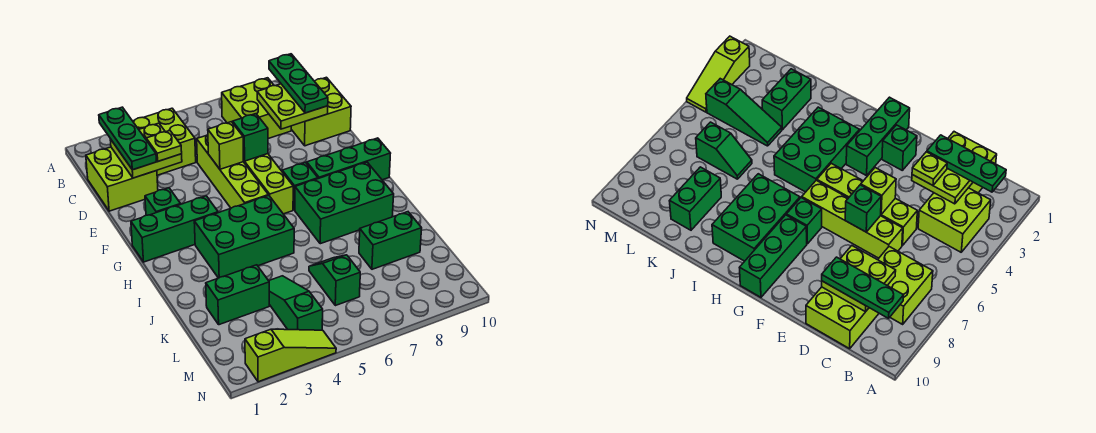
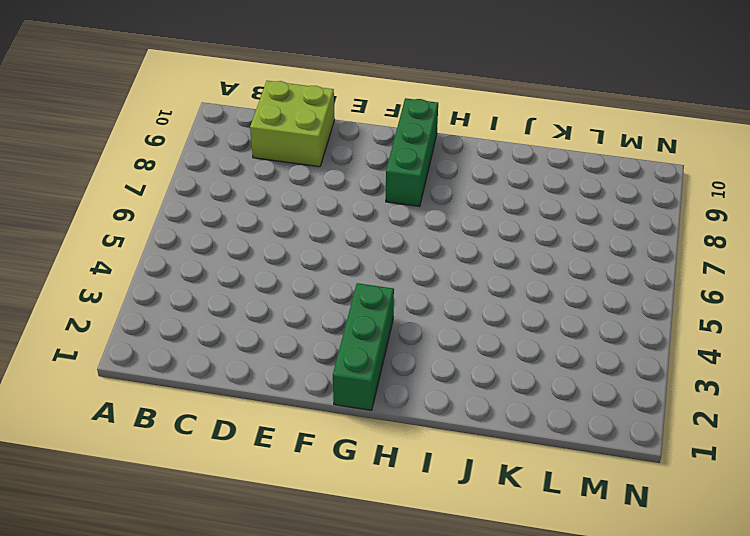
none -> lime brick B3:C4 level 1
none -> lime brick B7:C8 level 1
none -> lime brick C1:D2 level 1

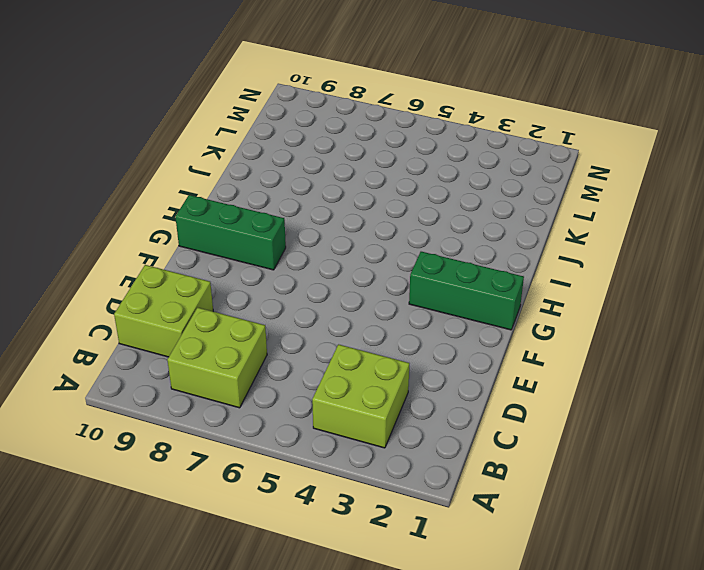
none -> lime brick C1:D2 level 1
none -> lime brick D5:G5 level 1
none -> lime brick D6:G6 level 1

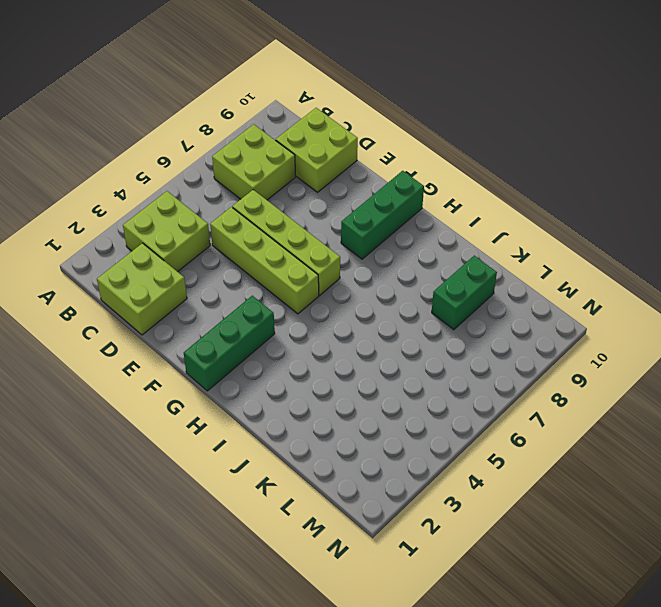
none -> green brick F2 level 1
none -> green brick G7 level 1
none -> green brick H3:I5 level 1

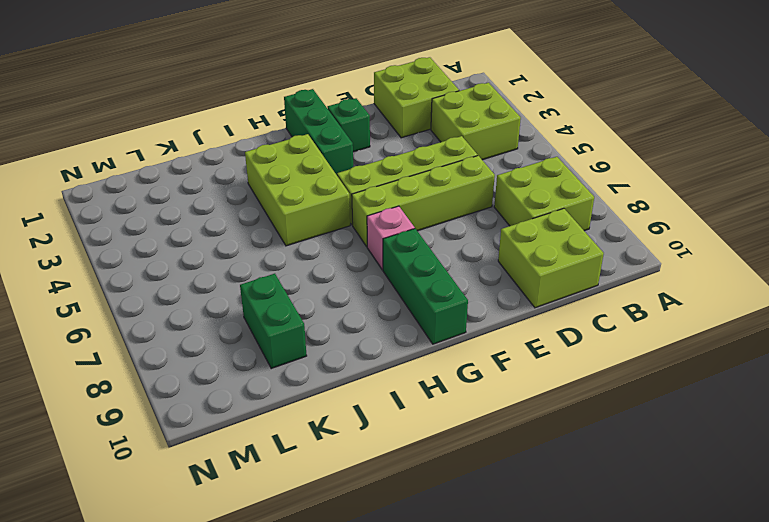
pink brick G7 level 1 -> green brick G7 level 1
lime brick H3:I5 level 1 -> green brick H3:I5 level 1
none -> green brick H7:I9 level 1
none -> green brick K2:K3 level 1
none -> green slope K4:M4 level 1 top M

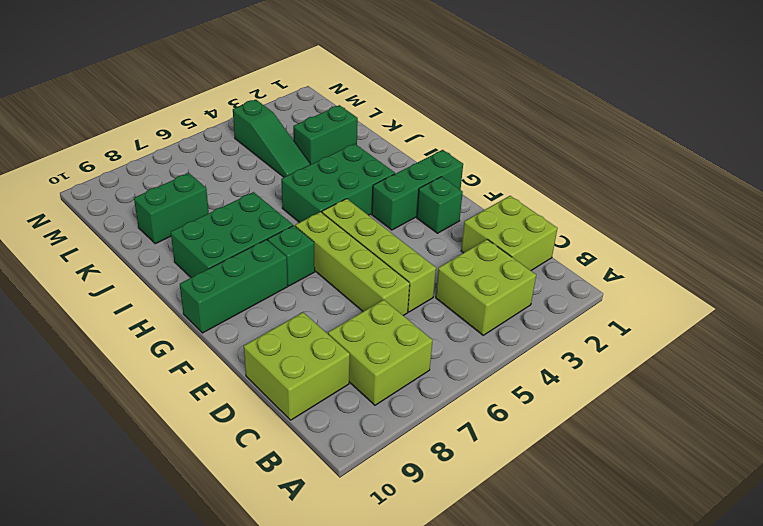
none -> green slope K6:L6 level 1 top L
none -> lime slope N2:N4 level 1 top 2
none -> lime plate C2:D3 level 2

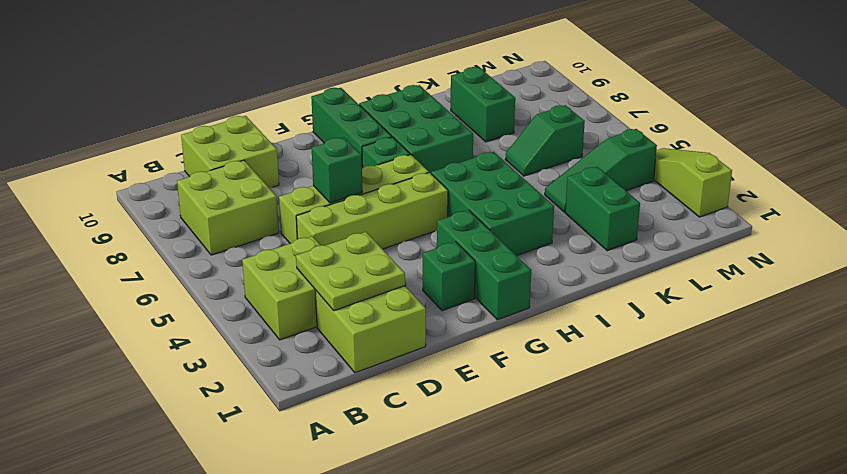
none -> lime plate C8:D9 level 2
none -> lime brick E5 level 2
none -> green plate B2:D2 level 3

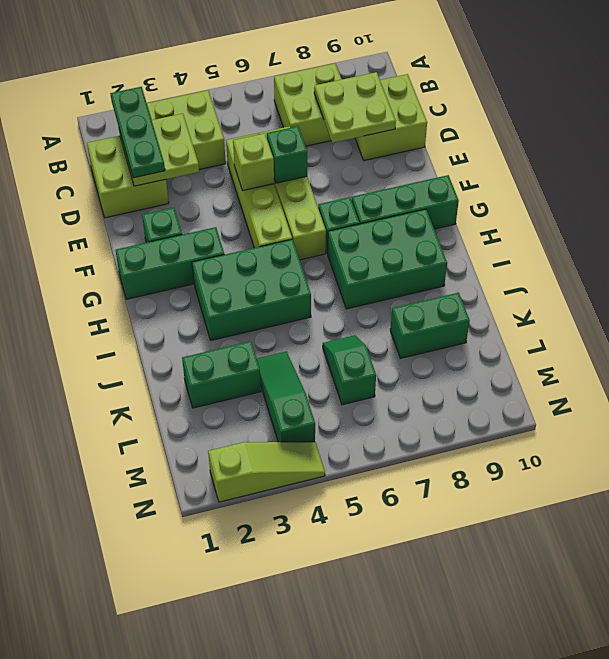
none -> green plate B9:D9 level 3
none -> lime plate D3 level 3

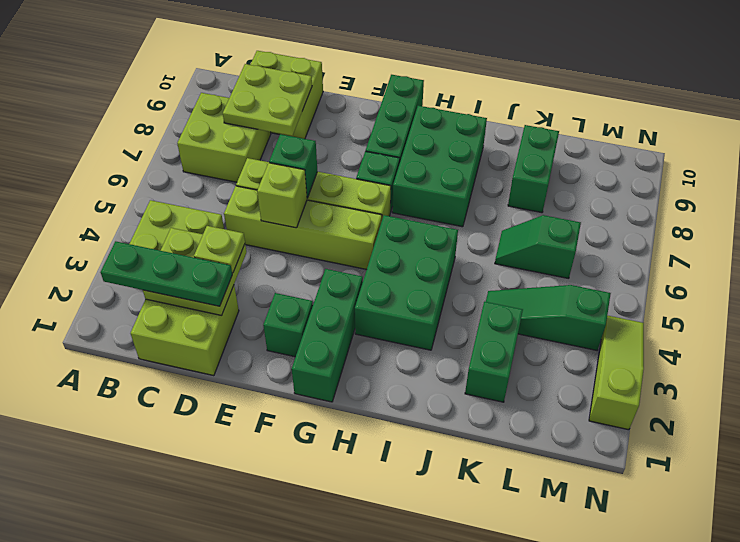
none -> green plate B9:D9 level 3

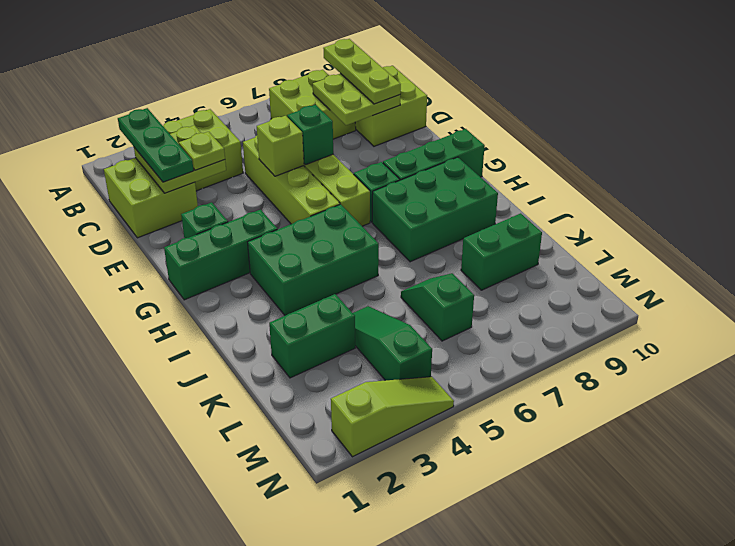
lime plate B9:D9 level 3 -> green plate B9:D9 level 3

